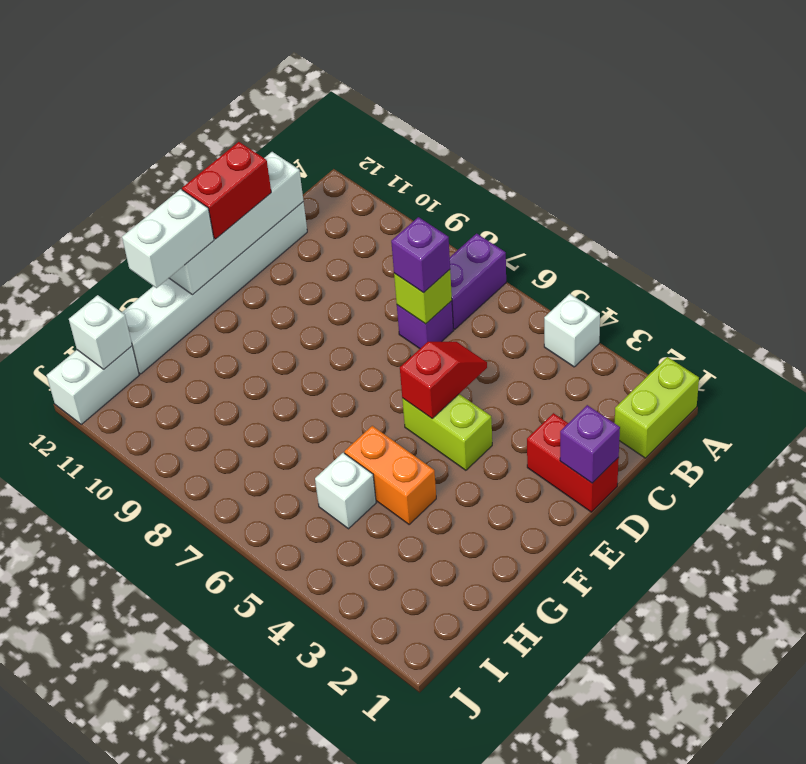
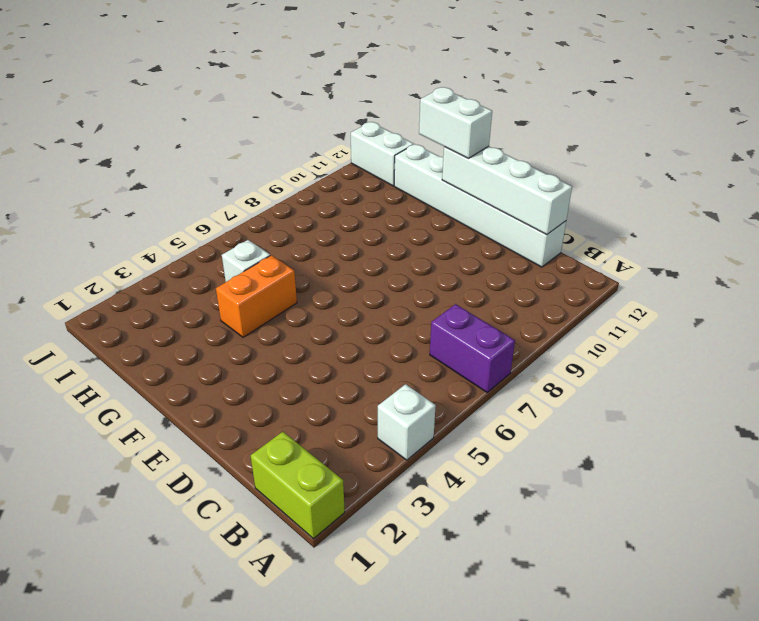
none -> purple brick C7 level 1
none -> red brick D1:D2 level 1
none -> lime brick E4:E5 level 1

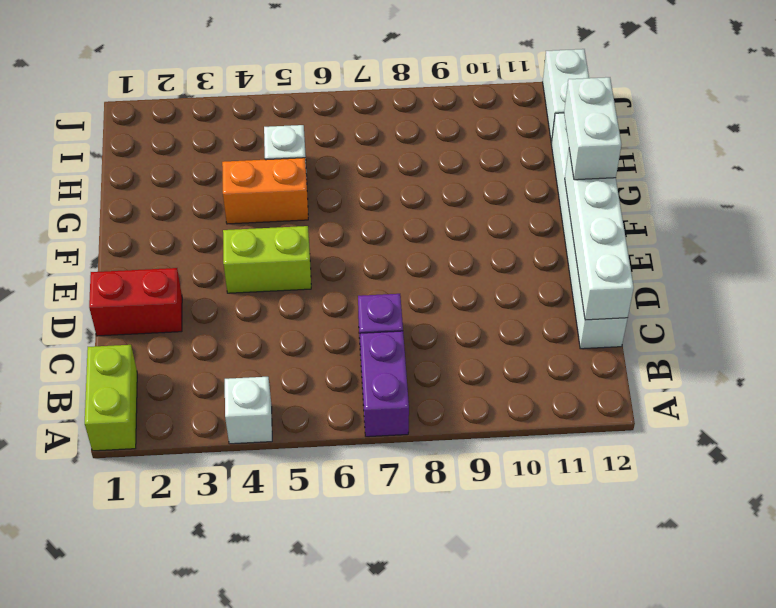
none -> lime brick C7 level 2
none -> purple brick D1 level 2
none -> red slope D5:E5 level 2 top E

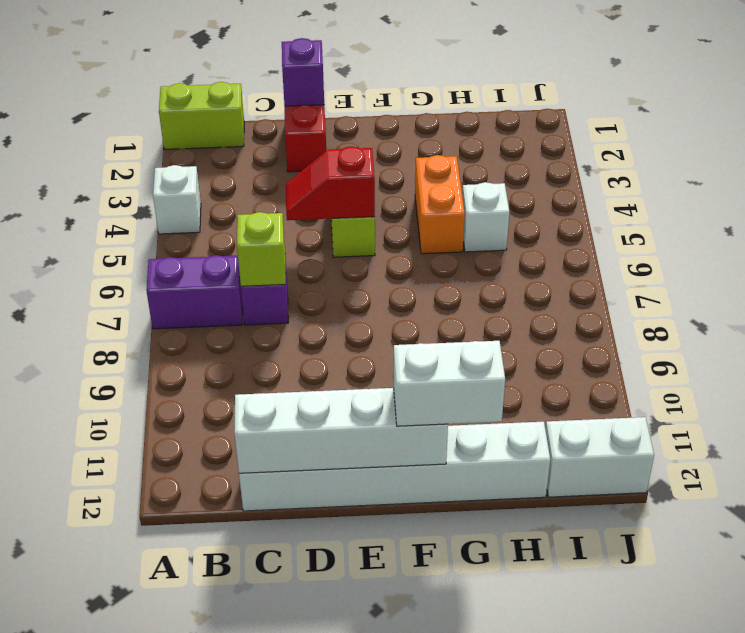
none -> white brick I12 level 2
none -> purple brick C7 level 3
none -> red brick D12:E12 level 3

